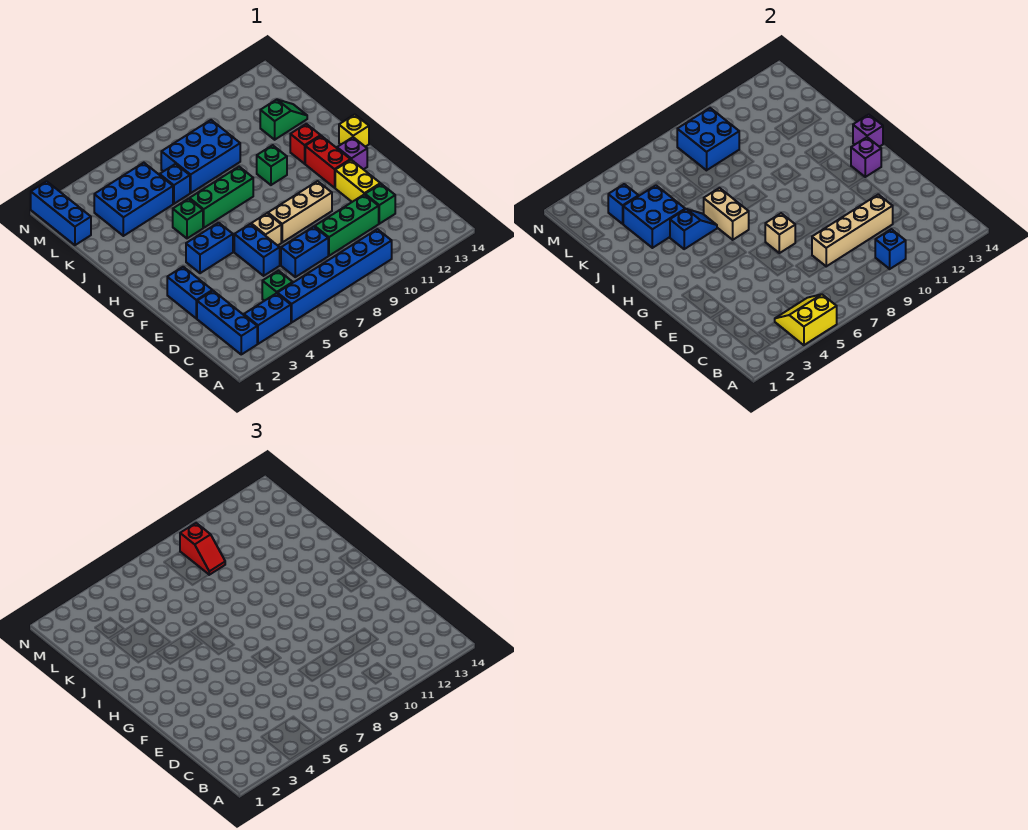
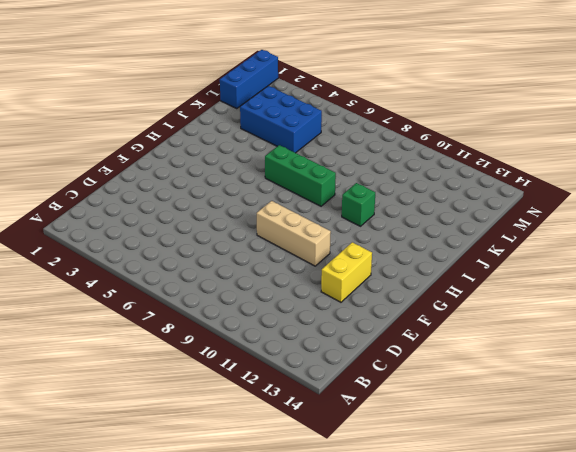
none -> blue brick B2:D2 level 1
none -> blue brick B3:B4 level 1
none -> blue brick B5:B10 level 1
none -> green brick C5 level 1

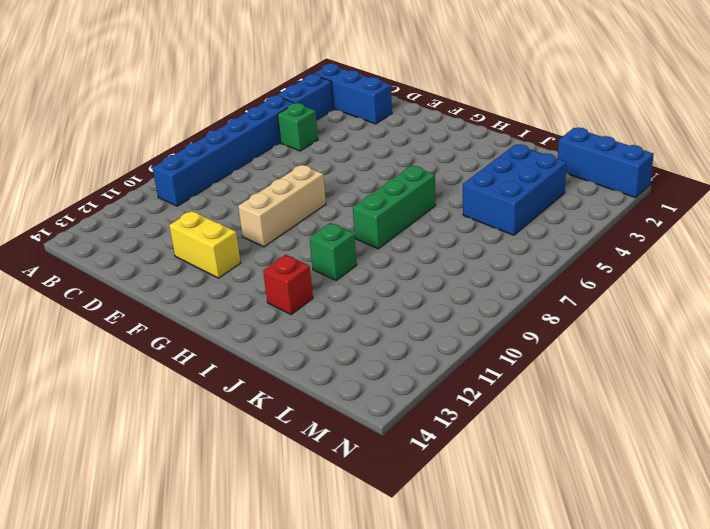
none -> blue brick D7:D8 level 1
none -> green brick D9:D11 level 1
none -> green brick D12 level 1
none -> blue brick E2:F2 level 1

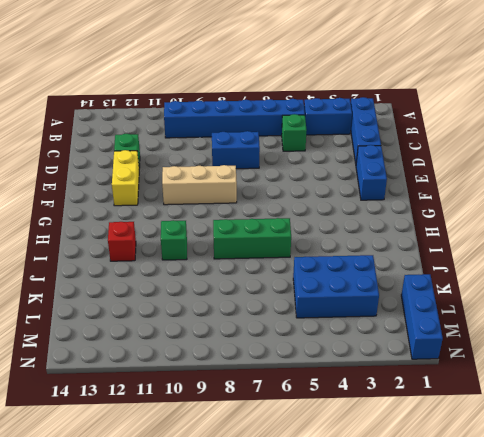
none -> green brick D9:D11 level 1
none -> blue brick E6:F6 level 1
none -> tan brick F7 level 1
none -> blue brick G4:G5 level 1

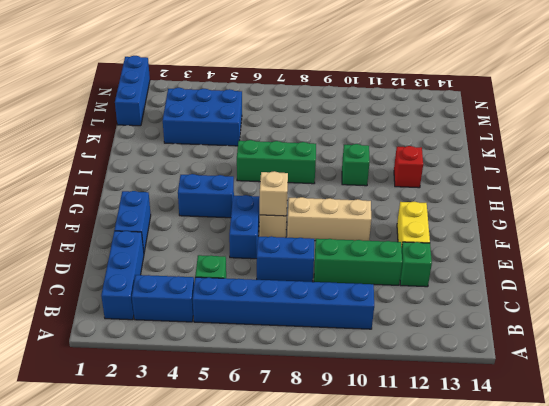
none -> red brick G12:H12 level 1
none -> purple brick G13 level 1
none -> yellow brick H14 level 1
none -> green brick I5 level 1

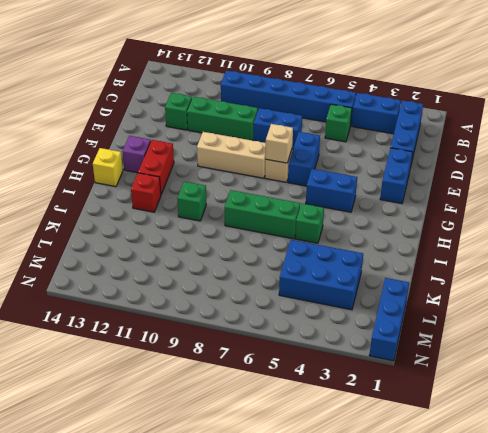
none -> yellow brick E12:F12 level 1
none -> blue brick K6 level 1
none -> blue brick K7:L9 level 1
none -> green slope K12:K13 level 1 top 12

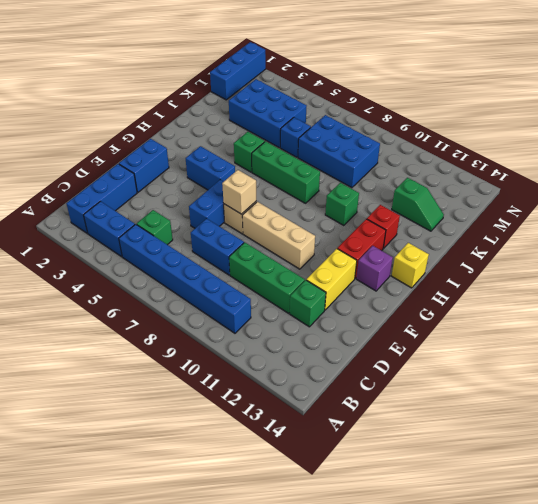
none -> yellow slope A4:B5 level 2 top A
none -> blue brick B10 level 2
none -> tan brick D8:D11 level 2
none -> purple brick G13 level 2

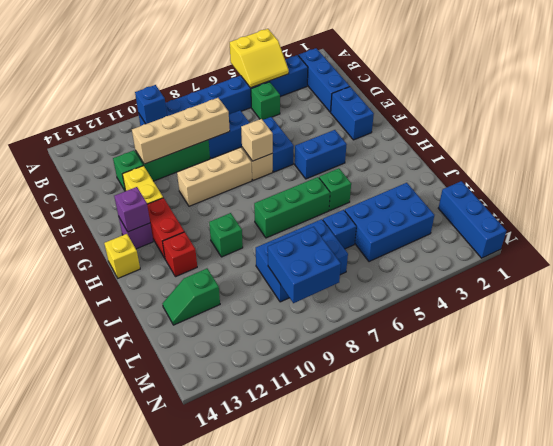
none -> tan brick H6:I6 level 2
none -> purple brick H14 level 2
none -> blue slope I4:I5 level 2 top 4
none -> blue brick J3:K4 level 2

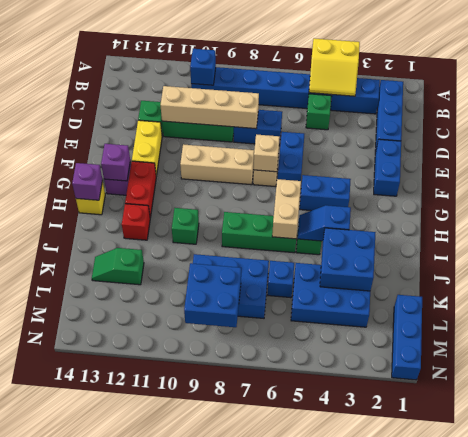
none -> blue brick L3 level 2
none -> red slope L9:M9 level 3 top M

